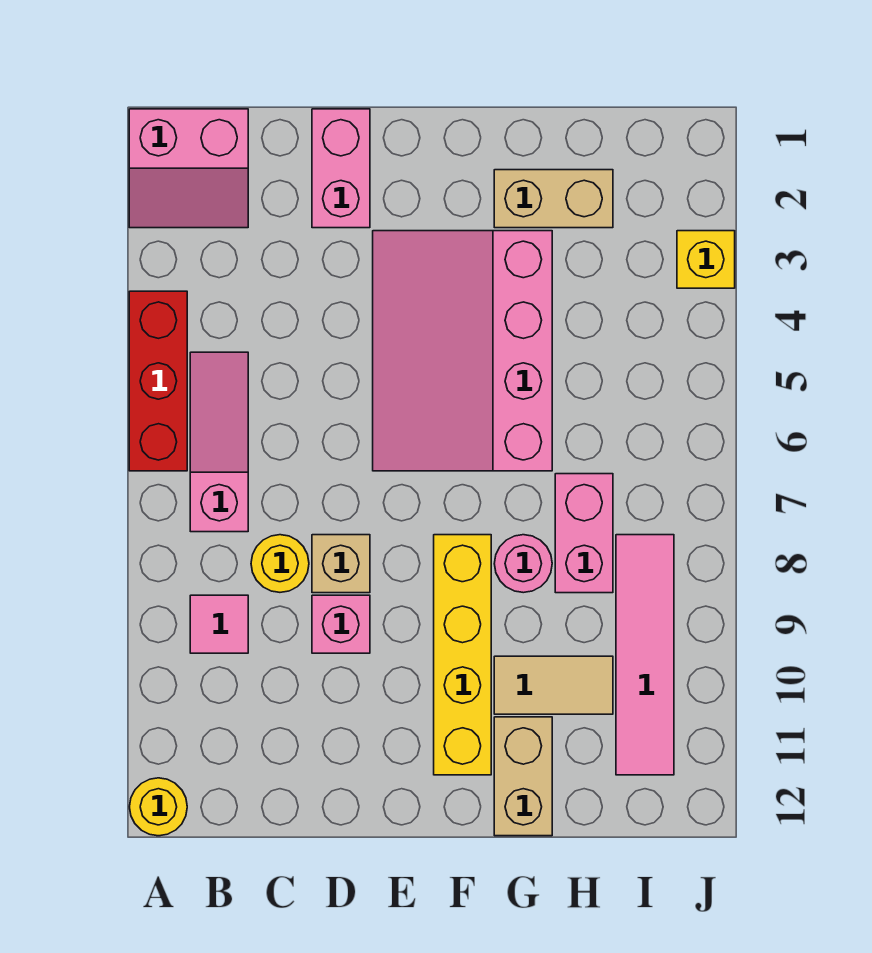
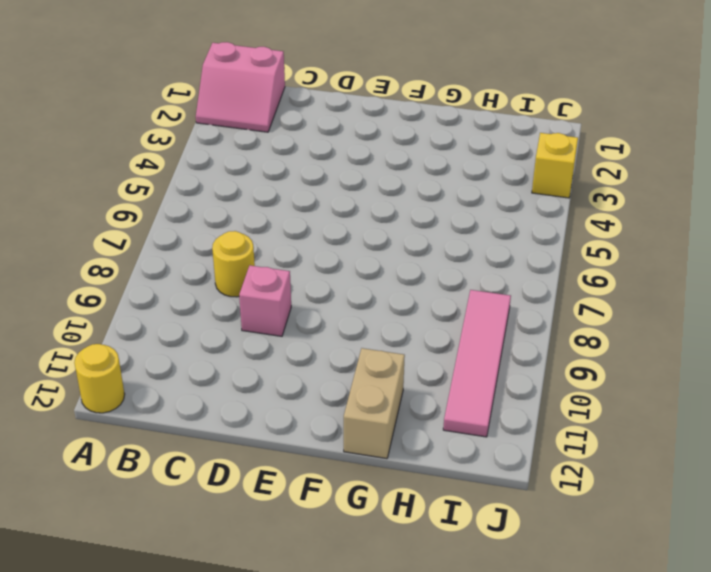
none -> red brick A4:A6 level 1
none -> pink slope B5:B7 level 1 top 7
none -> pink tile B9 level 1

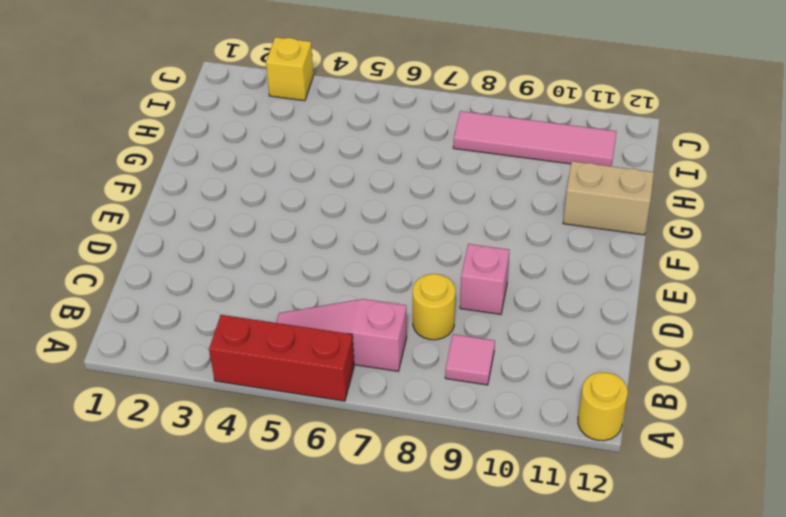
none -> pink slope A1:B2 level 1 top 1
none -> pink brick D1:D2 level 1
none -> tan brick D8 level 1

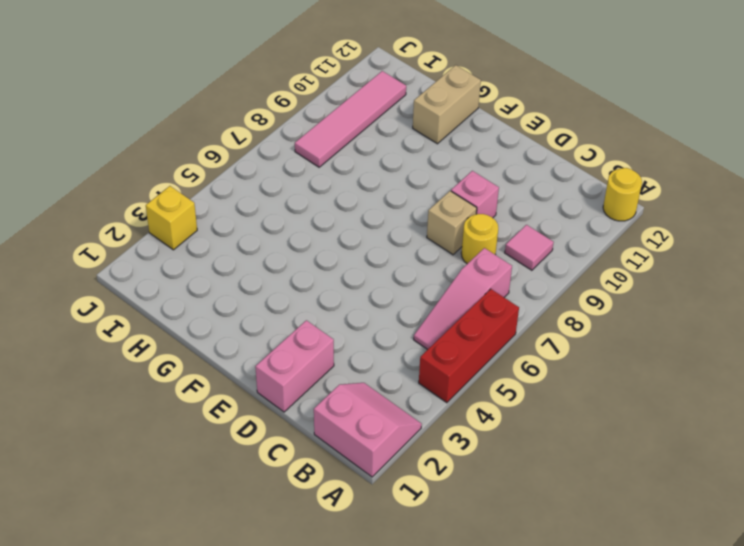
none -> pink slope E3:G6 level 1 top G
none -> yellow brick F8:F11 level 1
none -> tan brick G2:H2 level 1

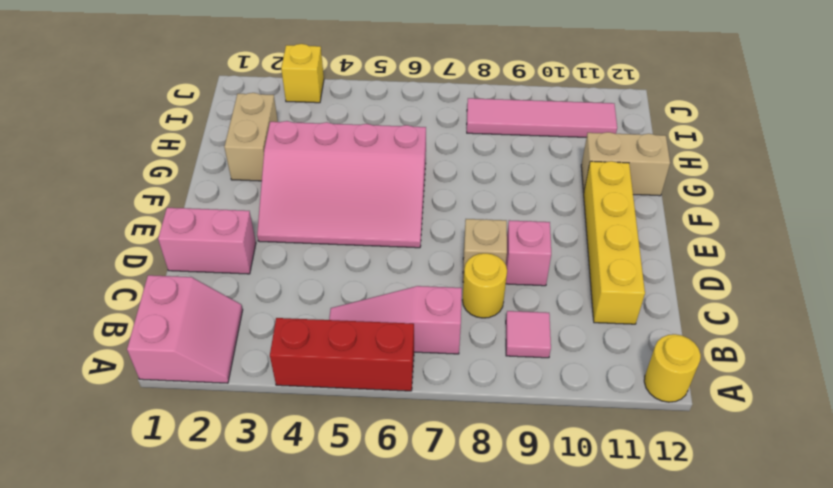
yellow brick C11:F11 level 1 -> yellow brick F8:F11 level 1
none -> pink round brick G8 level 1
none -> tan tile G10:H10 level 1
none -> pink brick H7:H8 level 1

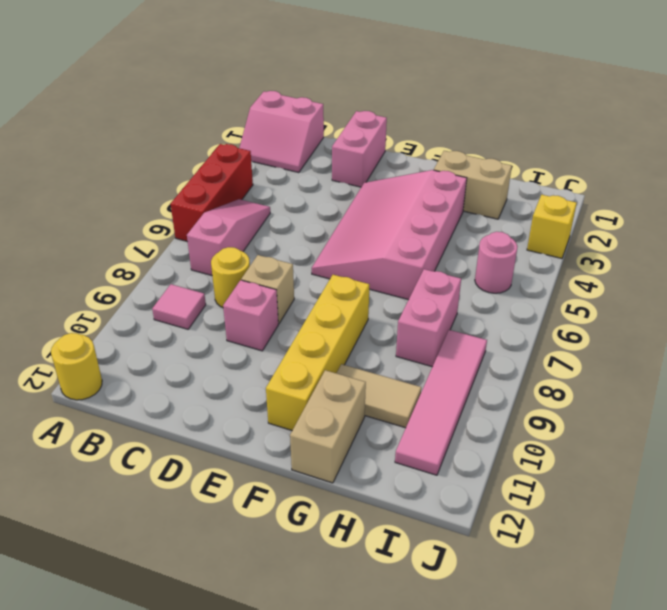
pink round brick I5 level 1 -> pink round brick G8 level 1

